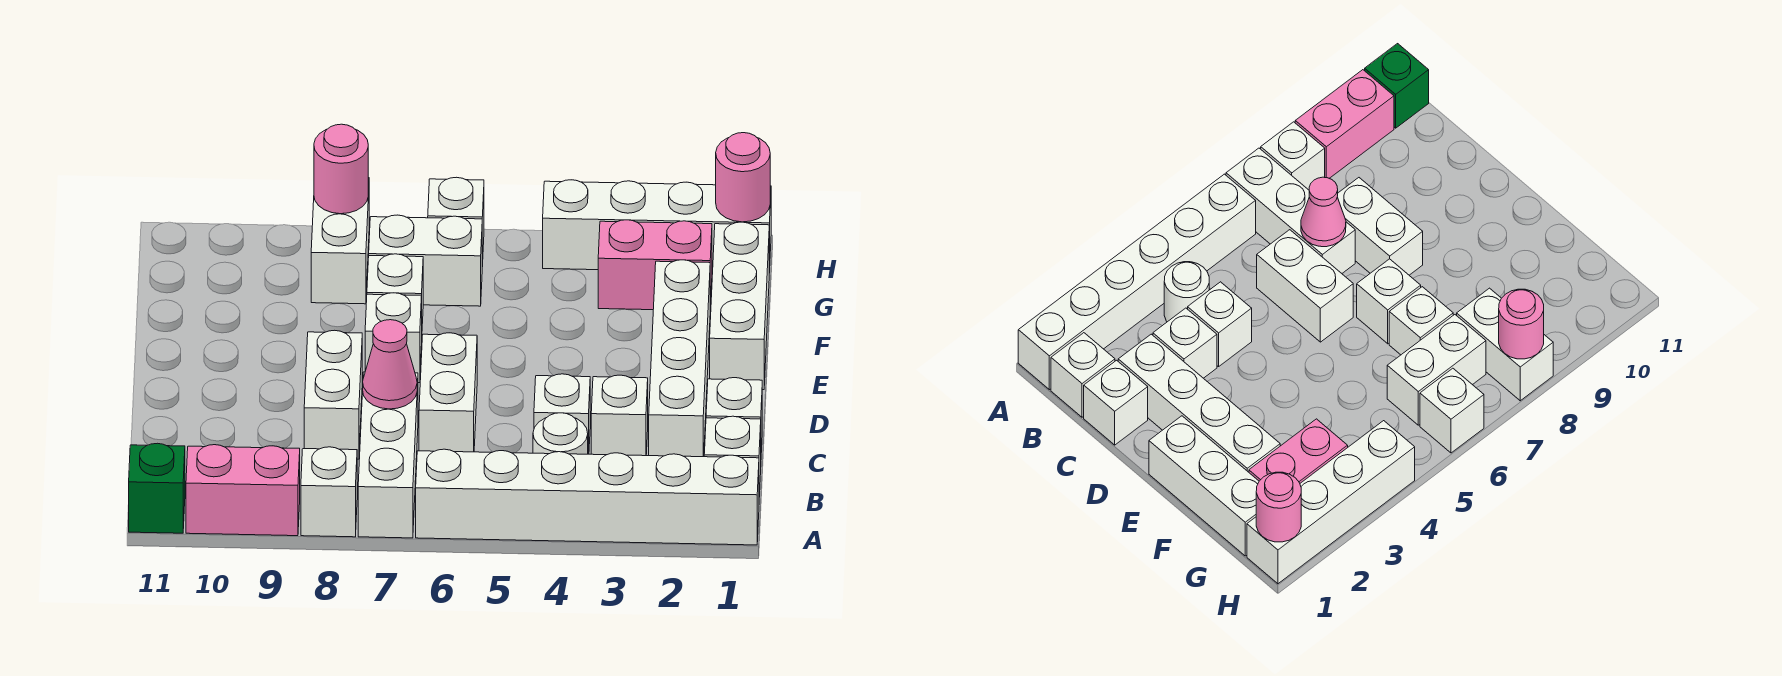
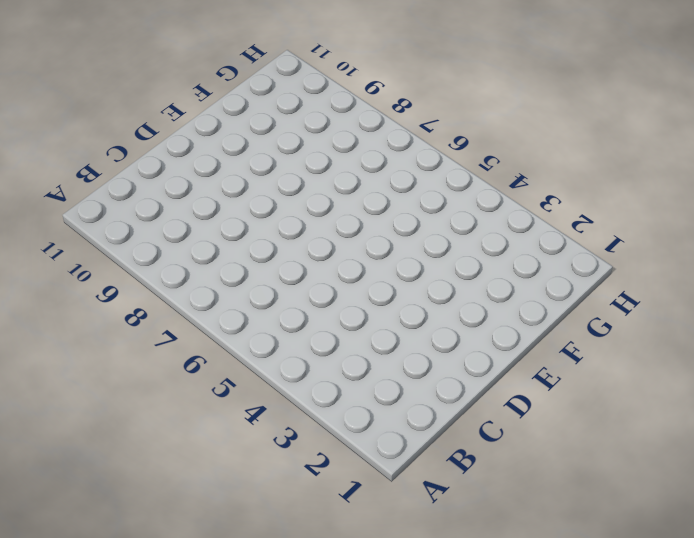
none -> white brick A1:A6 level 1
none -> white brick A7:C7 level 1
none -> white brick A8 level 1

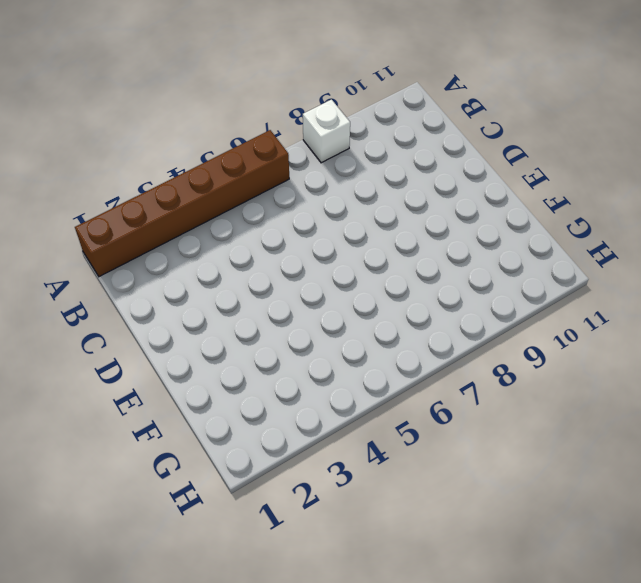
brown brick A1:A6 level 1 -> white brick A1:A6 level 1
none -> white brick A7:C7 level 1
none -> pink brick A9:A10 level 1
none -> green brick A11 level 1

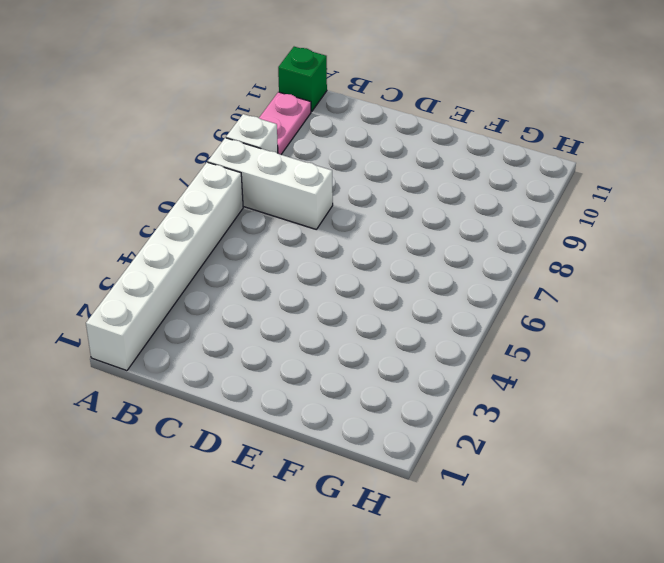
pink plate A9:A10 level 1 -> pink brick A9:A10 level 1
none -> white brick B1 level 1
none -> white round brick B4 level 1
none -> white brick C1 level 1

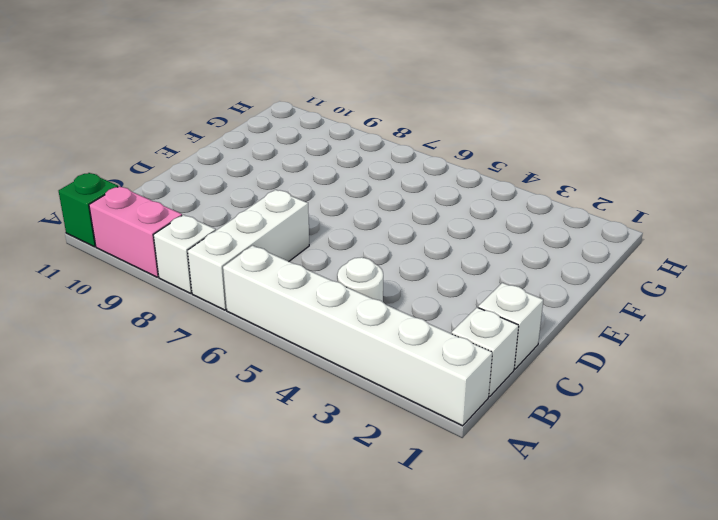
none -> white brick C2:F2 level 1
none -> white brick C3 level 1
none -> white brick C4 level 1

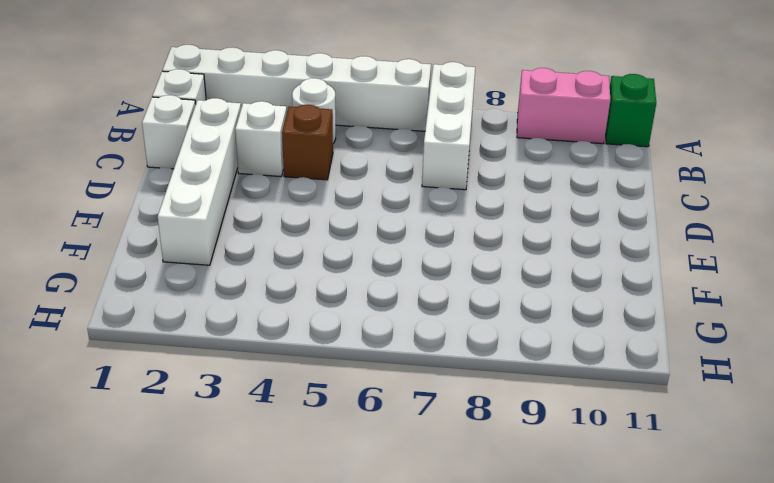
brown brick C4 level 1 -> white brick C4 level 1
none -> white brick A8 level 1
none -> white brick C6:D6 level 1
none -> white brick C8:D8 level 1

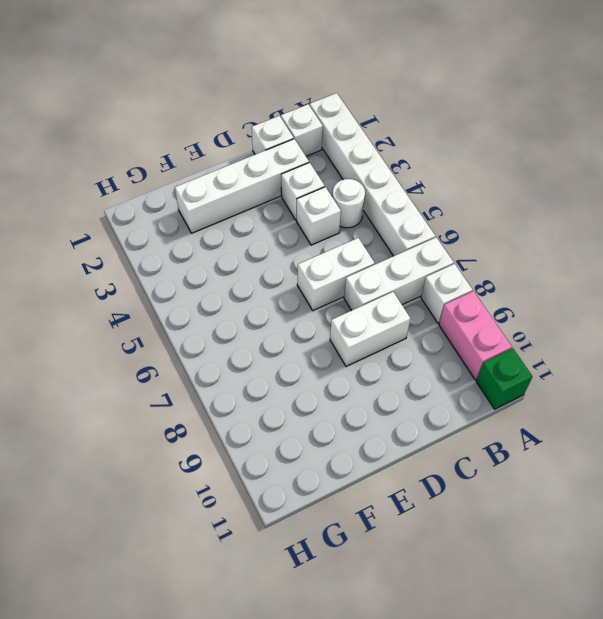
none -> white brick E1:G1 level 1
none -> white brick E7 level 1
none -> white brick F7 level 1

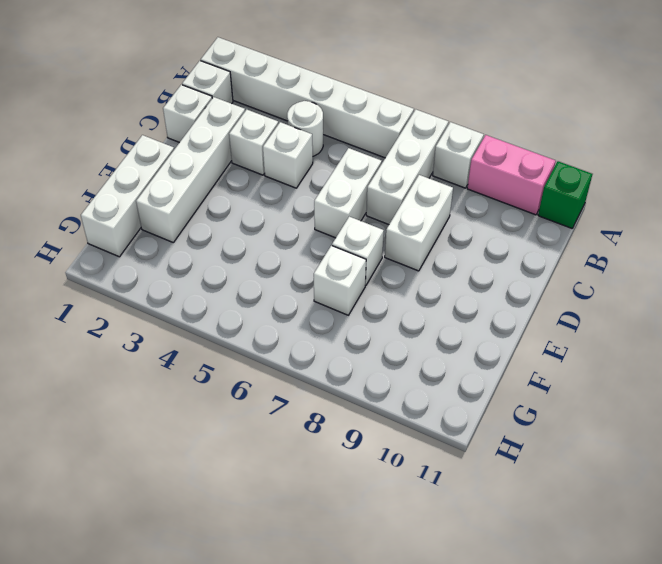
none -> pink brick G2:G3 level 1
none -> white brick G6:G7 level 1
none -> white brick G8:H8 level 1

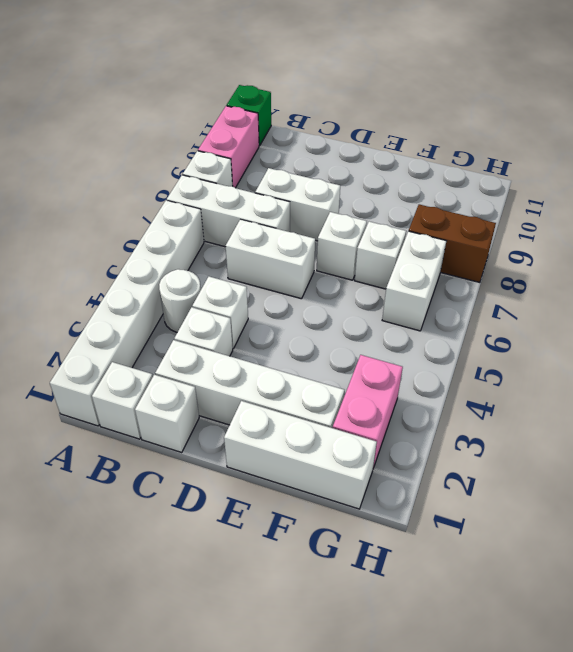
brown brick G8:H8 level 1 -> white brick G8:H8 level 1
none -> white brick H1:H4 level 1
none -> white brick H6 level 1
none -> pink cone C7 level 2

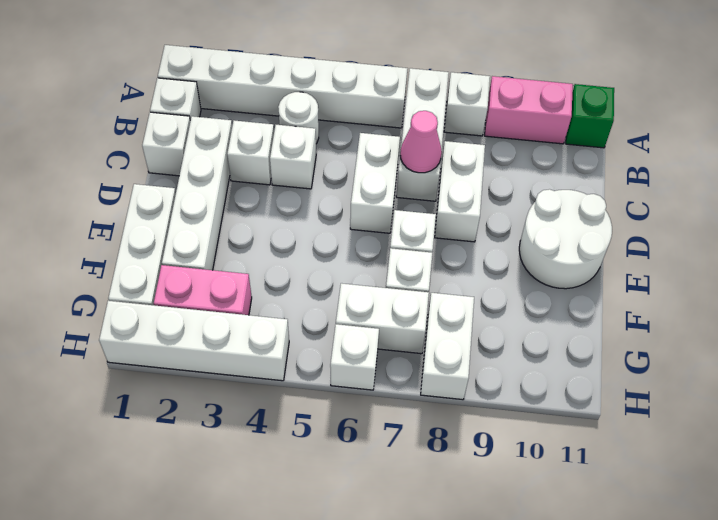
white round brick D10:E11 level 1 -> none
none -> pink round brick H1 level 2
none -> pink round brick H8 level 2

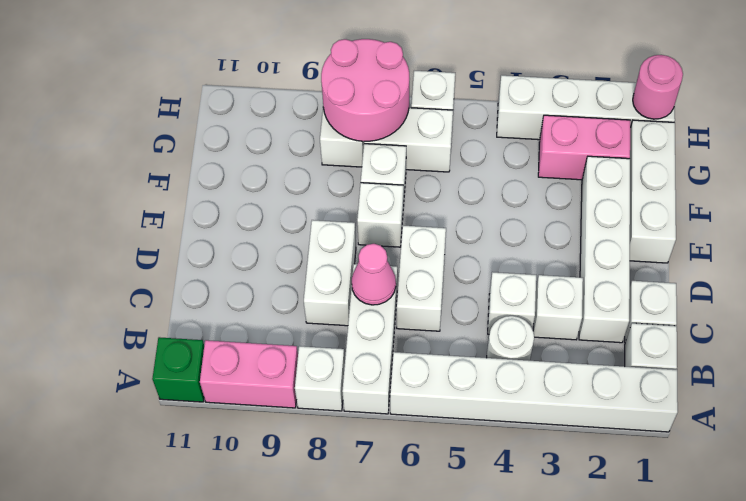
pink round brick G7:H8 level 2 -> pink round brick H8 level 2

